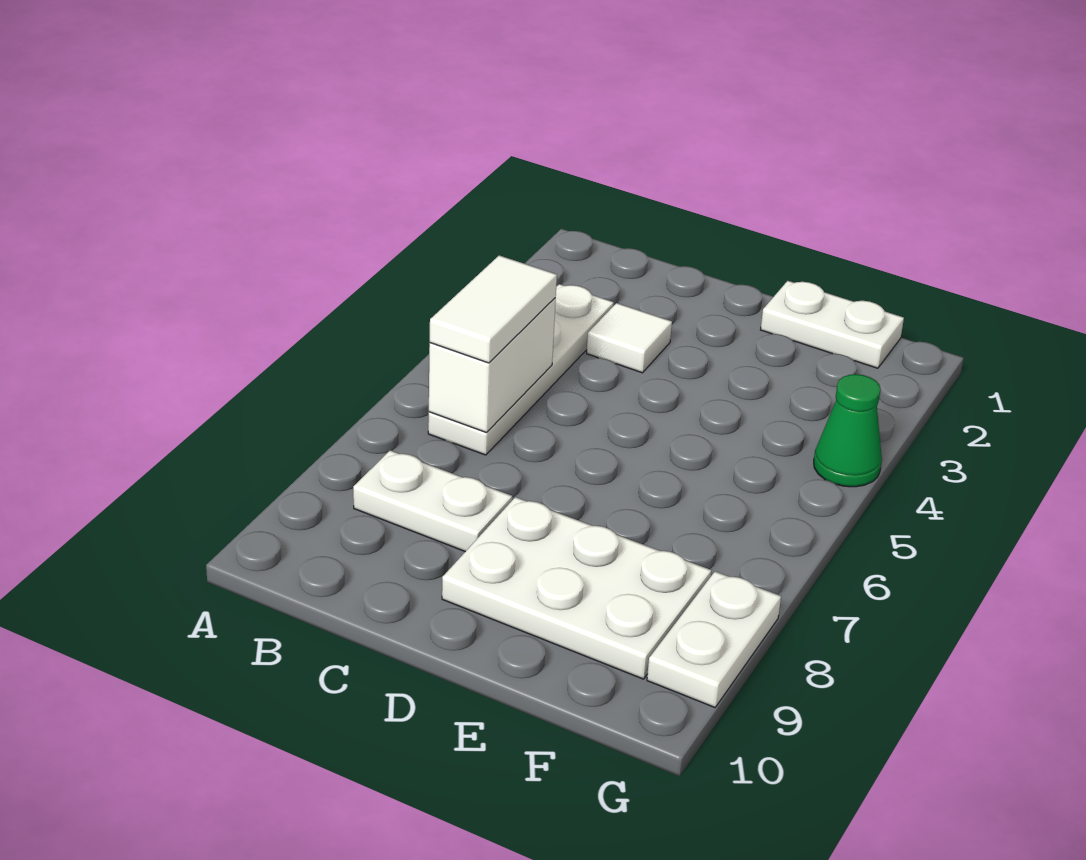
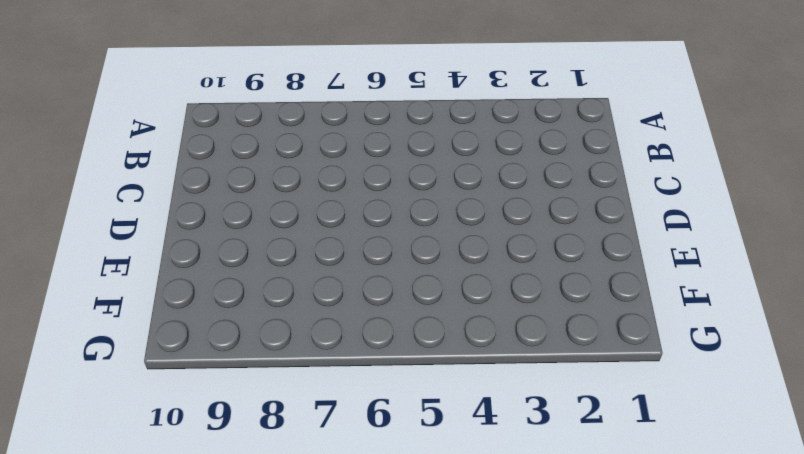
none -> white plate B3:B6 level 1
none -> white plate B8:C8 level 1

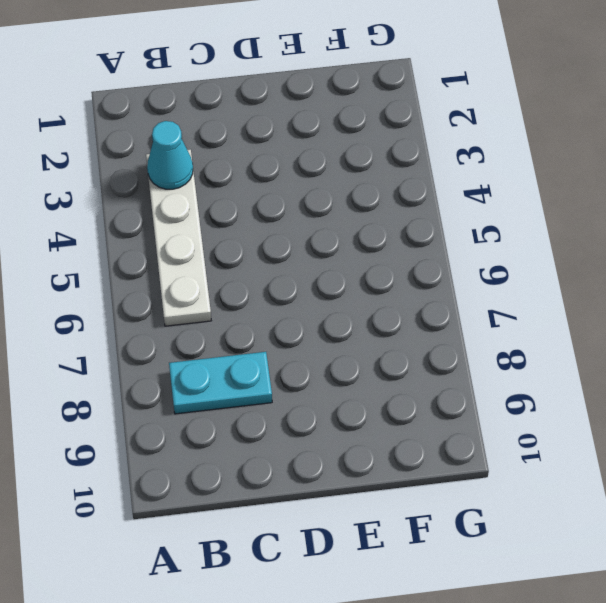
cyan cone B3 level 2 -> none
cyan plate B8:C8 level 1 -> white plate B8:C8 level 1
none -> white tile C3 level 1
none -> white plate D8:F9 level 1

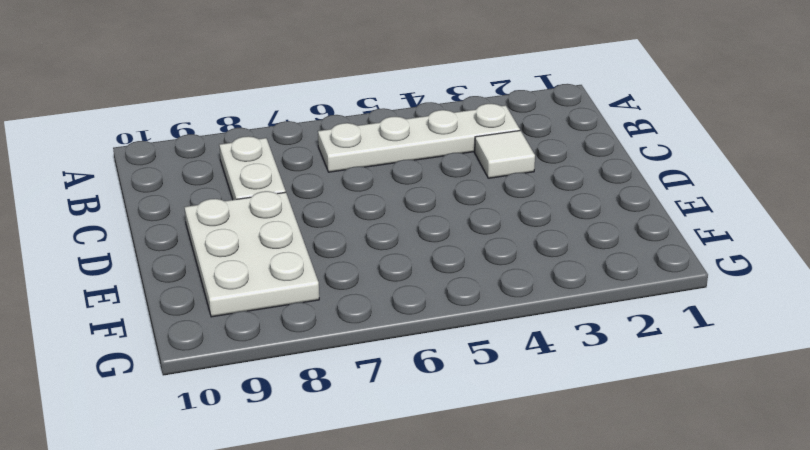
none -> white plate E1:F1 level 1
none -> green cone G4 level 1

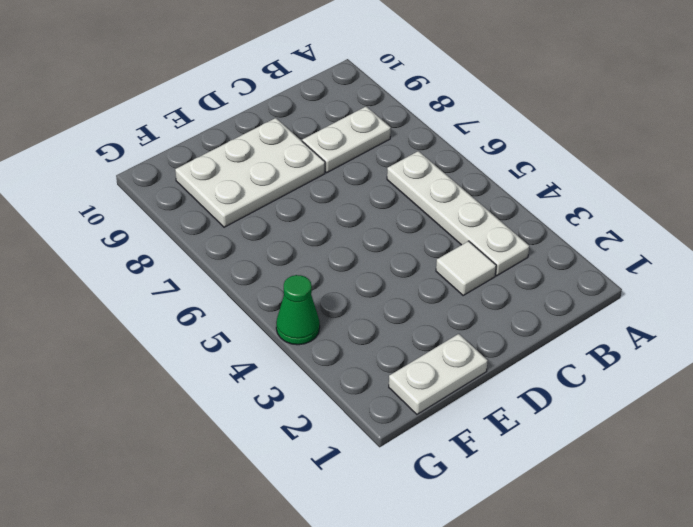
none -> white plate G8:G9 level 1
none -> white brick B5:B6 level 2

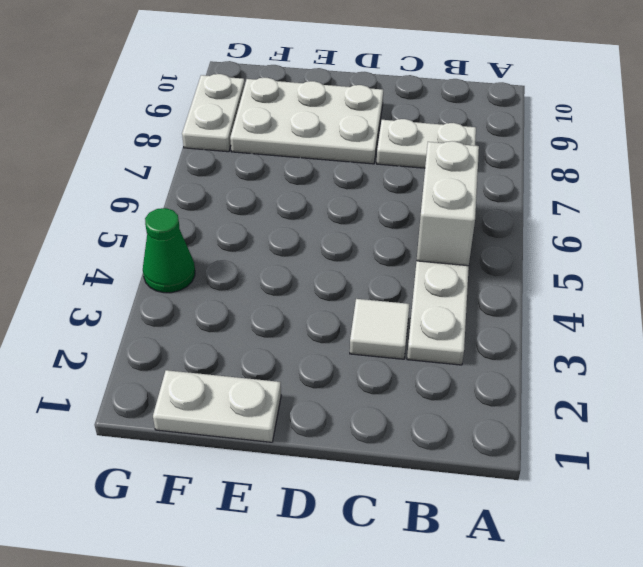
none -> white tile B5:B6 level 3

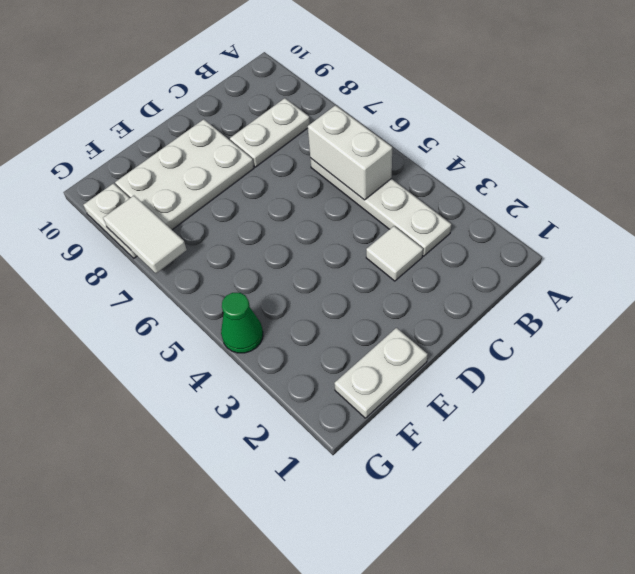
white tile G7:G8 level 2 -> white tile B5:B6 level 3

